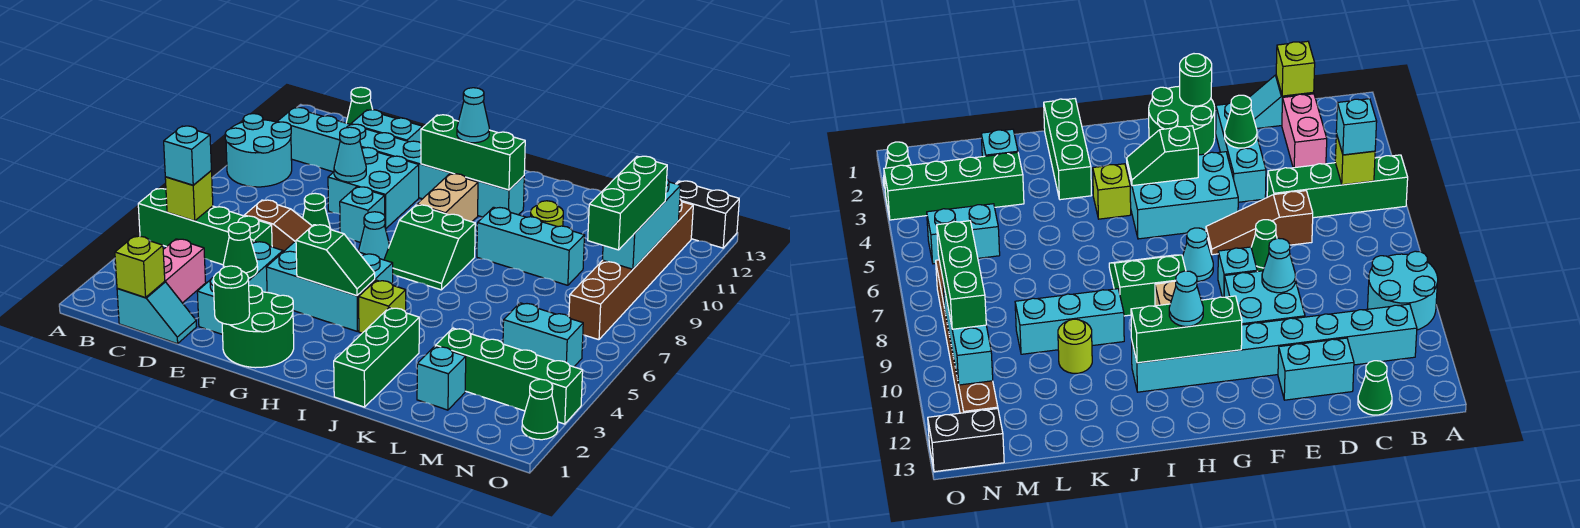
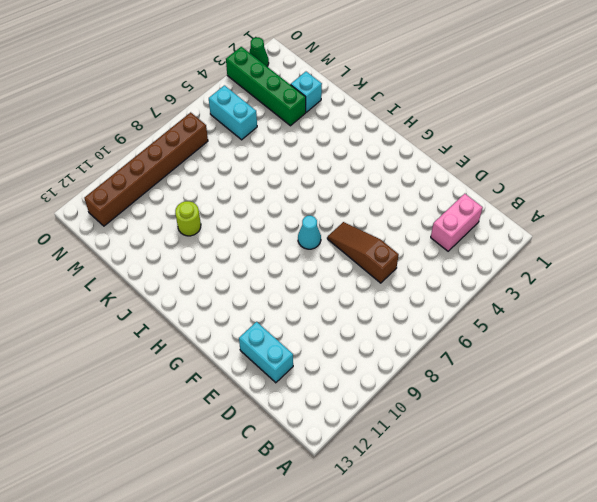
none -> green brick A5:D5 level 1
none -> cyan round brick A9:B10 level 1
none -> cyan brick B11:I11 level 1
none -> cyan slope C1:D1 level 1 top C

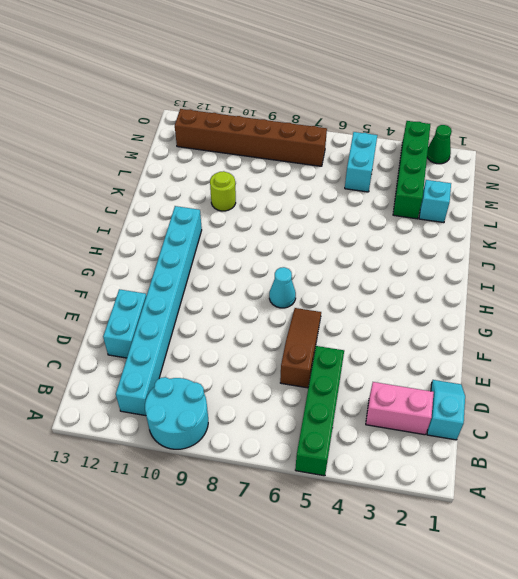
none -> green cone C13 level 1
none -> cyan brick E2:E4 level 1
none -> green cone E7 level 1
none -> cyan brick E9:F10 level 1

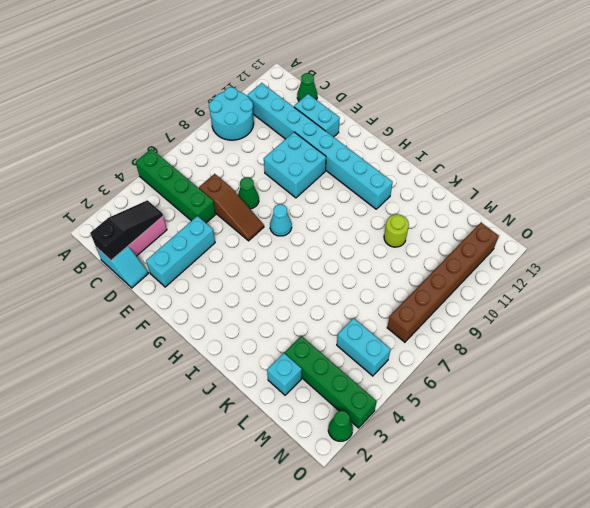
black slope C1:C3 level 2 top 1 -> lime brick C1 level 2
none -> green round brick F1:G2 level 1
none -> cyan brick F4:H5 level 1
none -> cyan brick F8 level 1
none -> green slope H7:I8 level 1 top 8

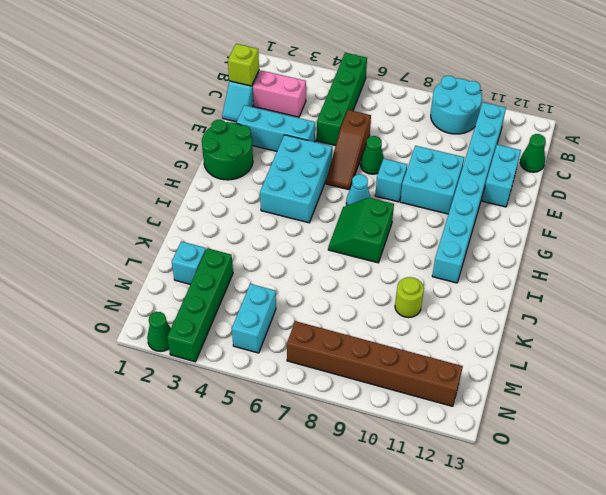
none -> tan brick H9:H10 level 1
none -> lime brick I4 level 1
none -> green brick J1:J3 level 1
none -> cyan brick J9:L9 level 1

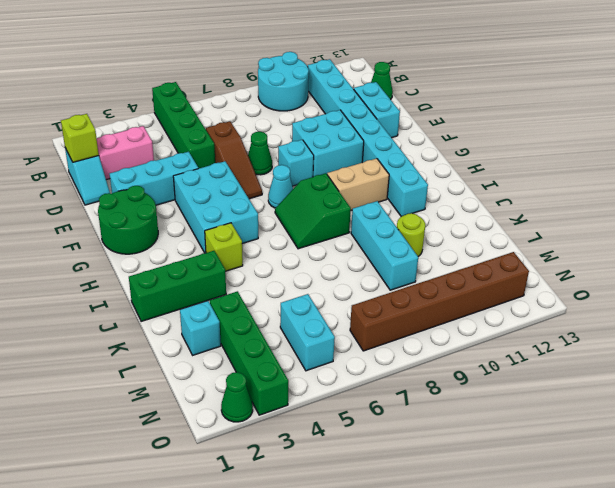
none -> black brick N13:O13 level 1
none -> lime brick B5 level 2
none -> green cone E3 level 2
none -> cyan cone E9 level 2

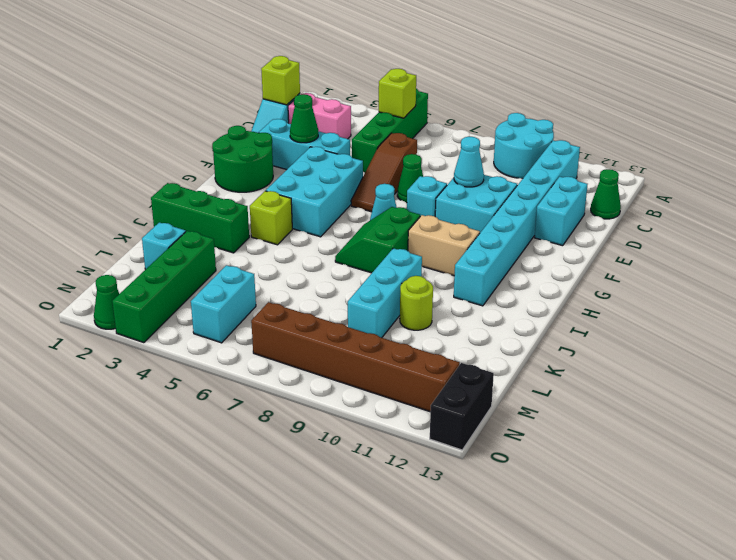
none -> green round brick F1 level 2
none -> green slope G4:H4 level 2 top G
none -> green brick G11:I11 level 2
none -> cyan brick N9:N11 level 2

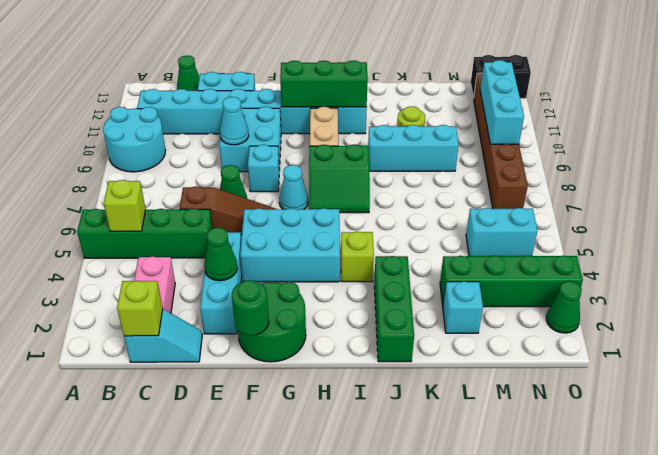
none -> green slope G4:H4 level 2 top G
none -> cyan brick B5 level 3
none -> cyan cone H11 level 3
none -> green brick N8:N10 level 3

